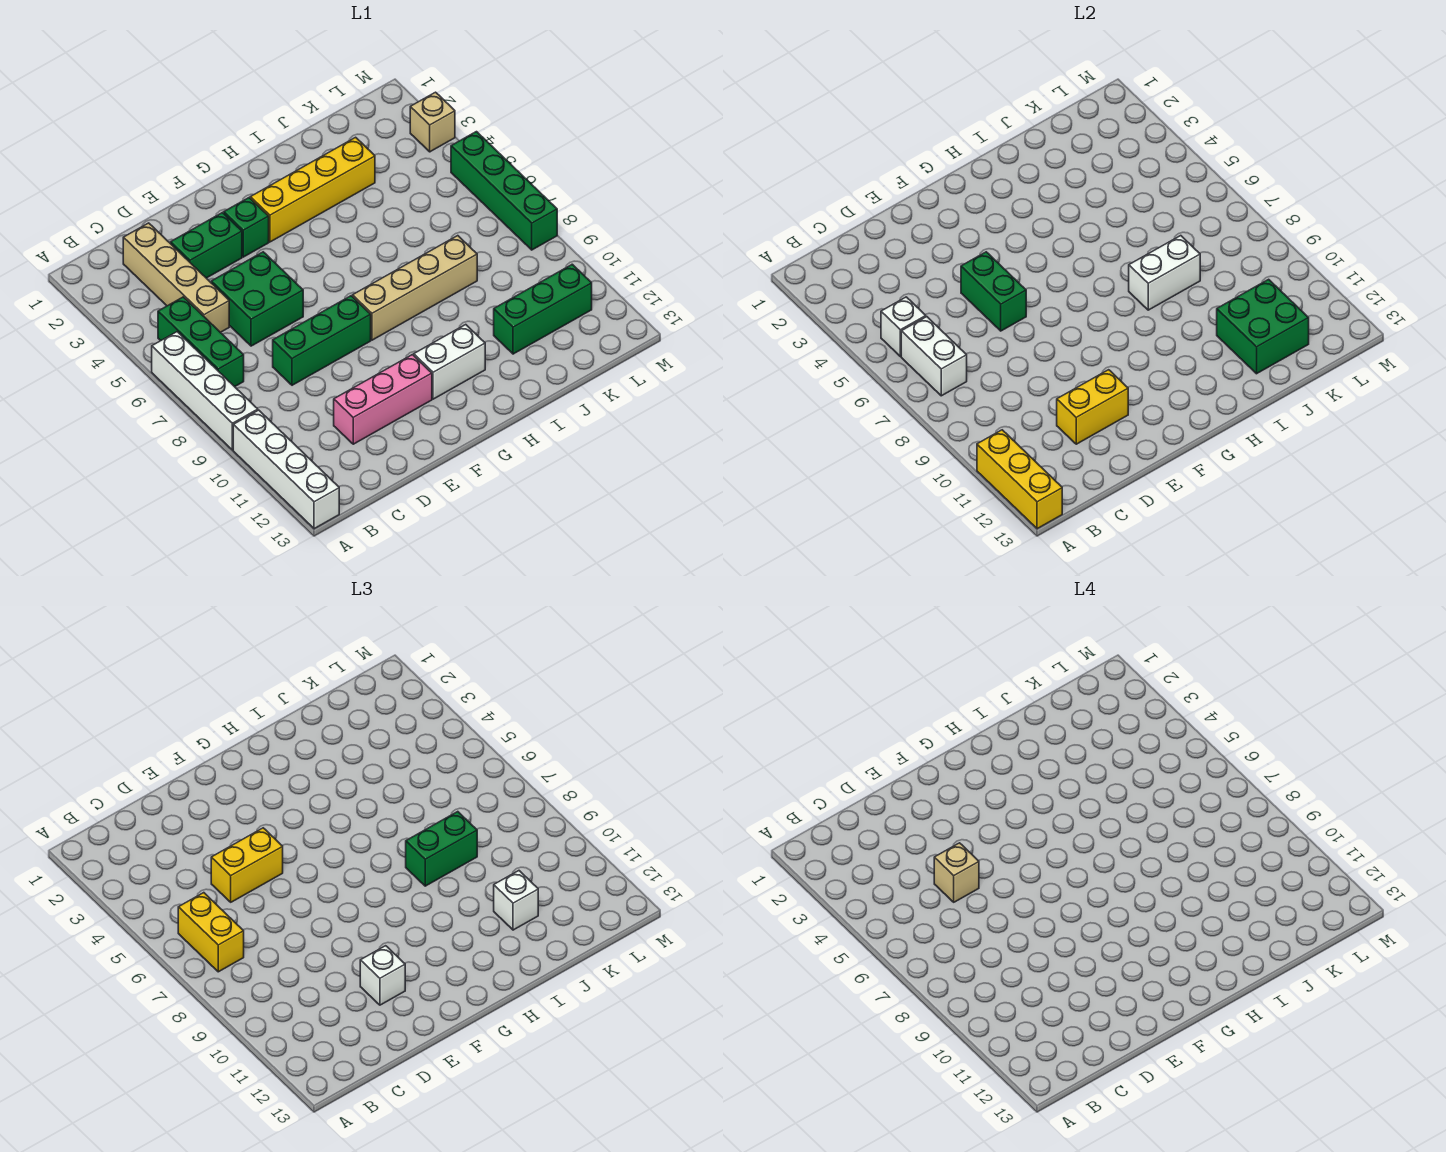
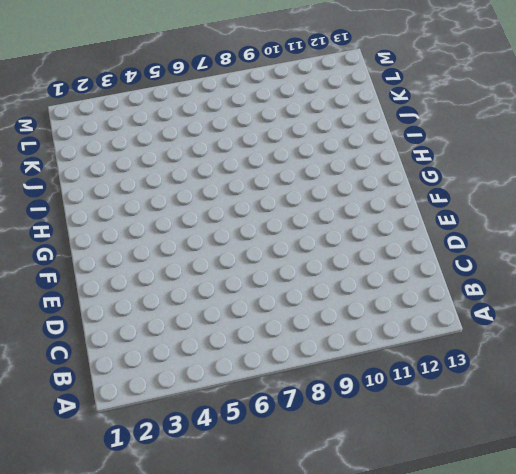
none -> white brick A6:A9 level 1
none -> white brick A10:A13 level 1
none -> green brick B5:B7 level 1

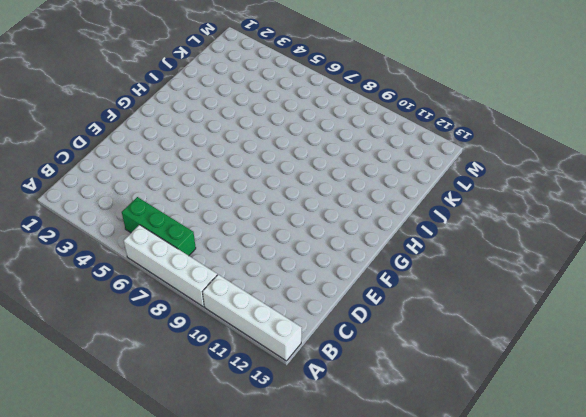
none -> tan brick C2:C5 level 1
none -> green brick D3:E3 level 1
none -> green brick D5:E6 level 1

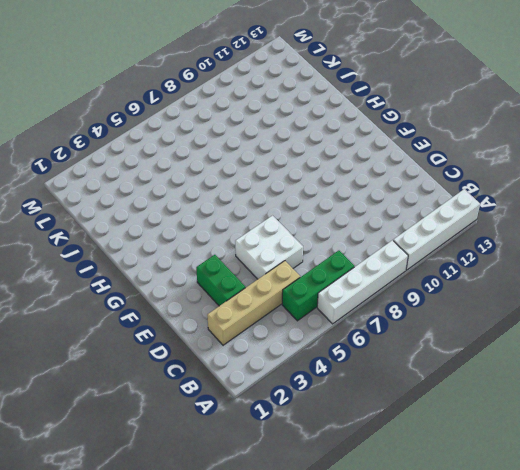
white brick D5:E6 level 1 -> green brick D5:E6 level 1
none -> green brick D8:F8 level 1
none -> pink brick D11:F11 level 1
none -> green brick F3 level 1

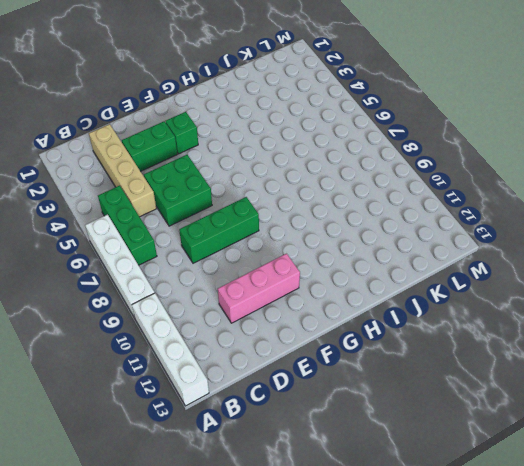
none -> yellow brick G3:J3 level 1
none -> tan brick G8:J8 level 1
none -> white brick G11:H11 level 1

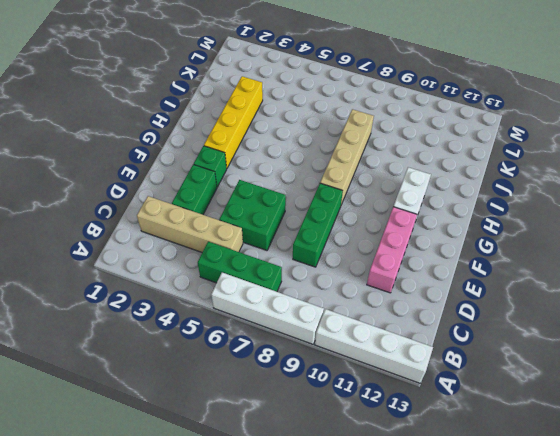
none -> green brick J11:L11 level 1
none -> tan brick M3 level 1
none -> green brick M5:M8 level 1

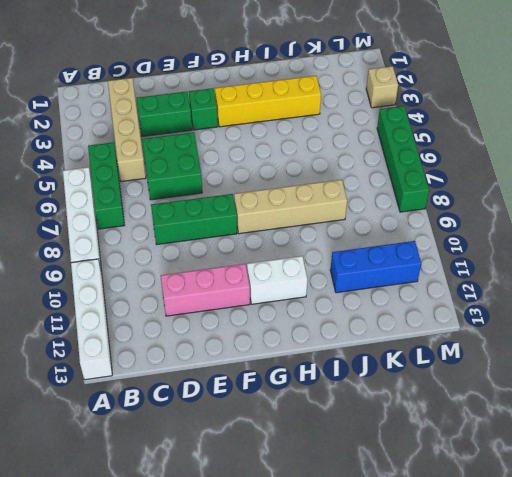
blue brick J11:L11 level 1 -> green brick J11:L11 level 1
none -> yellow brick A11:A13 level 2
none -> white brick B5 level 2
none -> white brick B6:B7 level 2

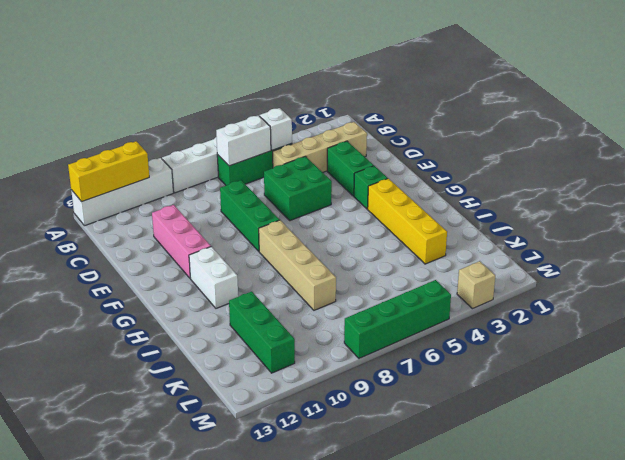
none -> yellow brick D11:E11 level 2
none -> green brick E5:E6 level 2
none -> white brick I8:J8 level 2

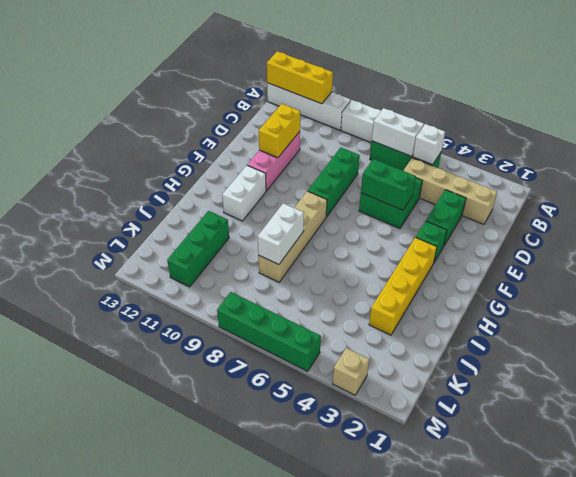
none -> green brick J11:K12 level 2
none -> yellow brick B6:B7 level 3
none -> yellow brick D5:E5 level 3

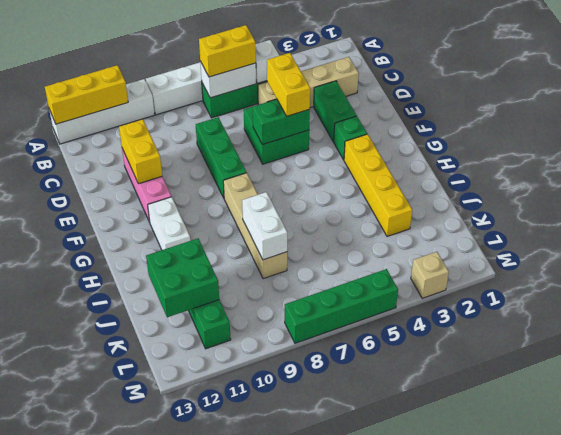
none -> white brick E11 level 3
none -> green brick I8:J8 level 3
none -> white brick J11 level 3

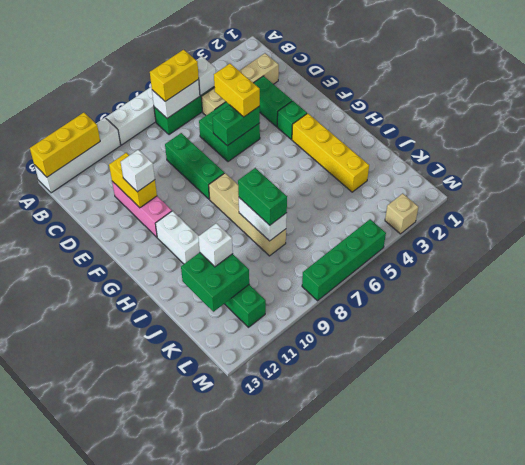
none -> tan brick D5 level 4

